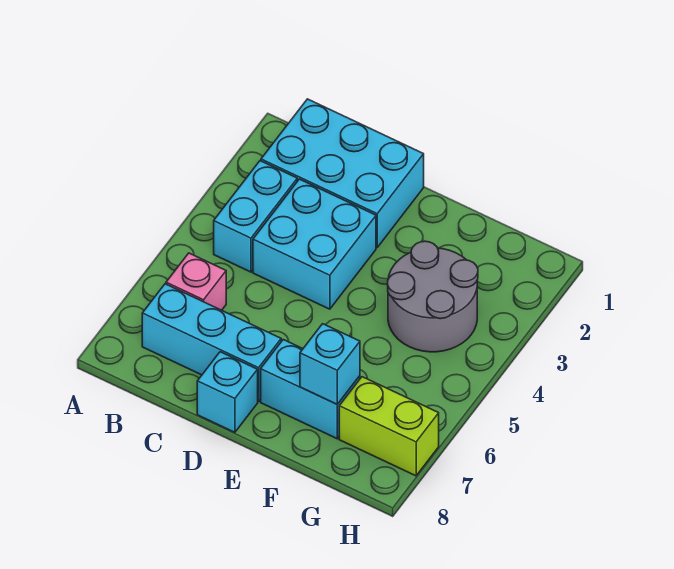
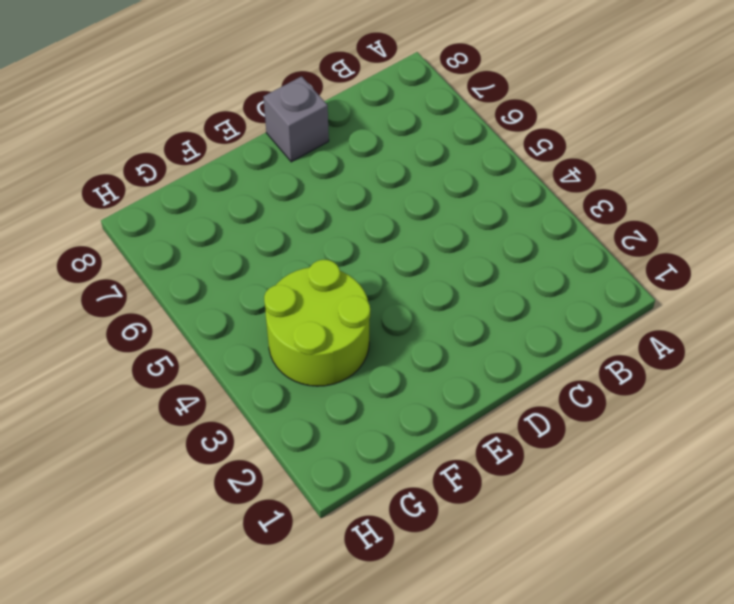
grey brick D8 level 1 -> cyan brick D8 level 1
lime round brick F3:G4 level 1 -> grey round brick F3:G4 level 1
none -> cyan brick B1:D2 level 1
none -> cyan brick B3:B4 level 1

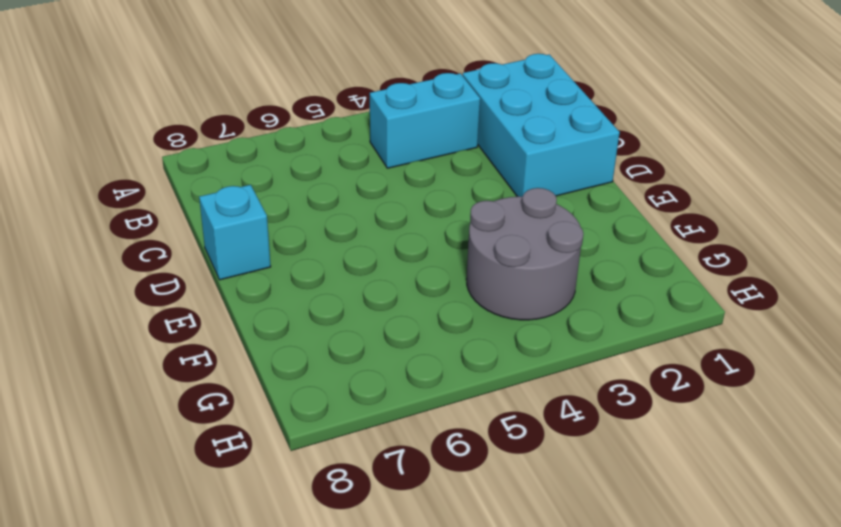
none -> pink brick B6 level 1
none -> cyan brick B7:D7 level 1

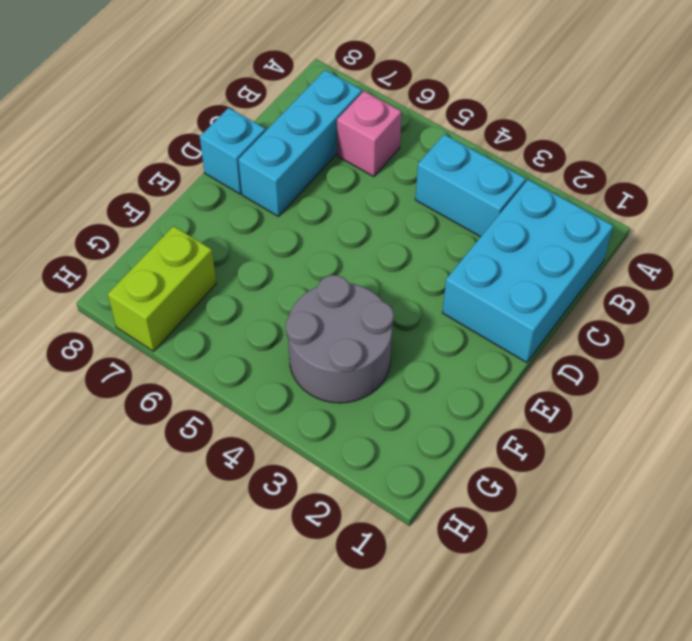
none -> cyan brick C3:D4 level 1
none -> cyan brick E7:F7 level 1

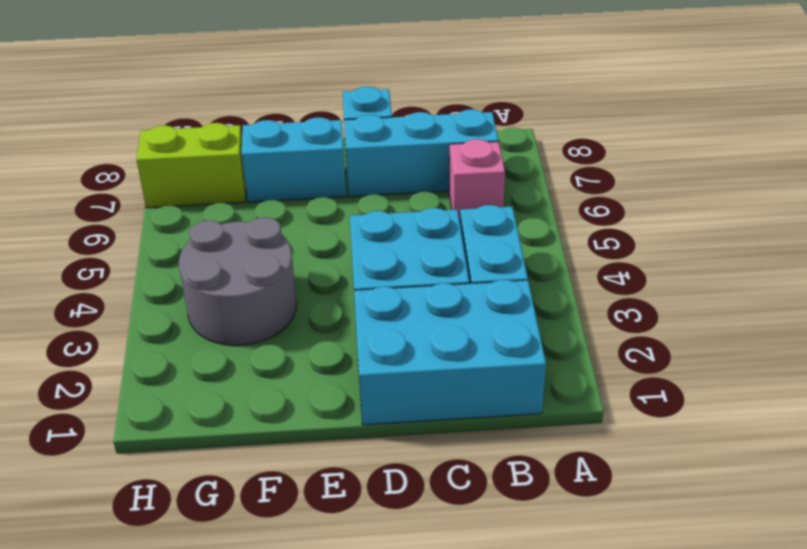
none -> cyan brick F7 level 2

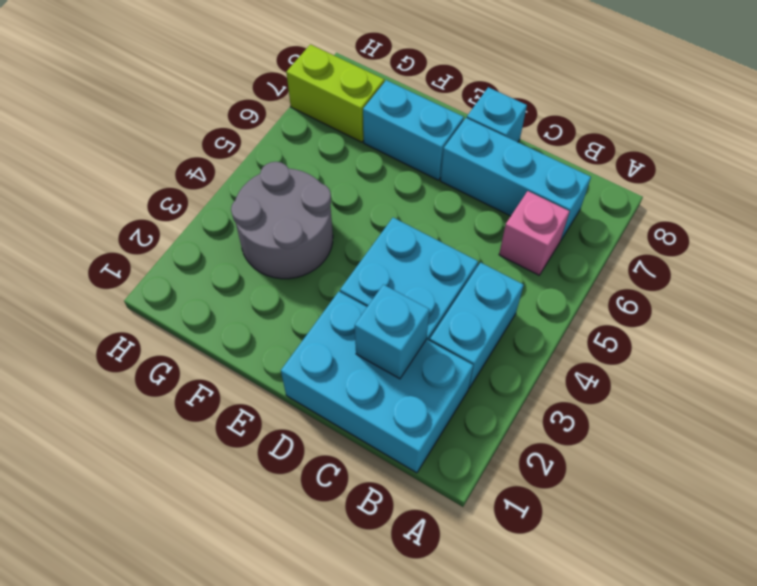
cyan brick C2 level 2 -> cyan brick F7 level 2

